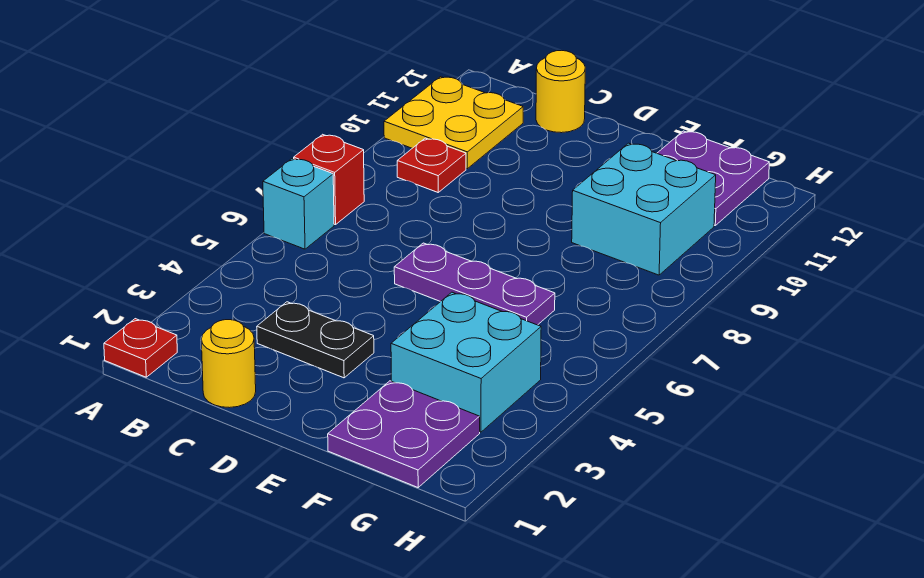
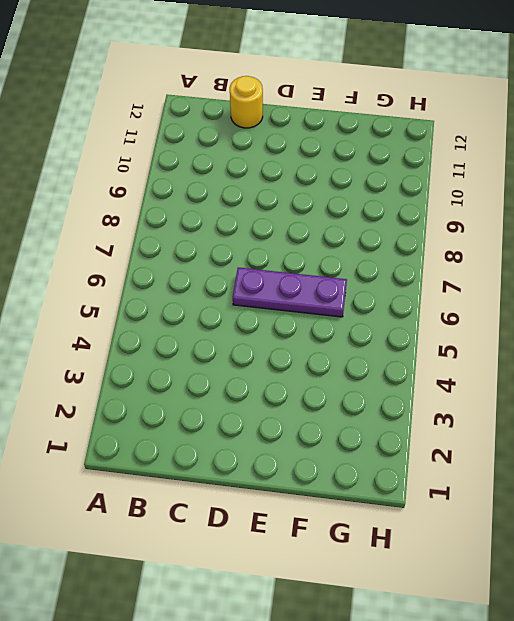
none -> red plate A1 level 1
none -> cyan brick A6 level 1
none -> red brick A7 level 1

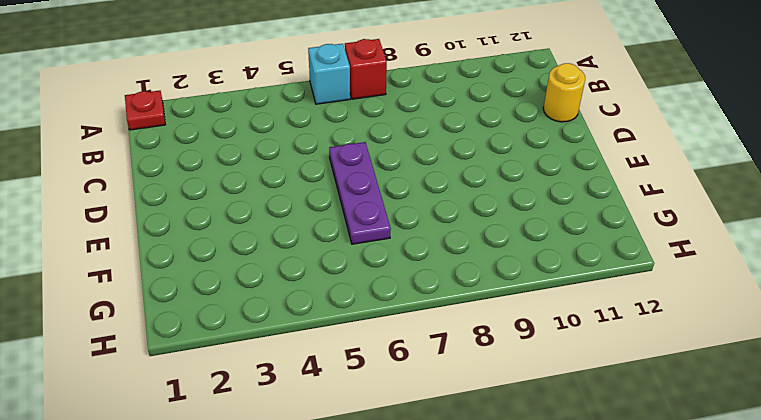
none -> yellow plate A10:B11 level 1
none -> red plate B9 level 1
none -> yellow round brick C1 level 1

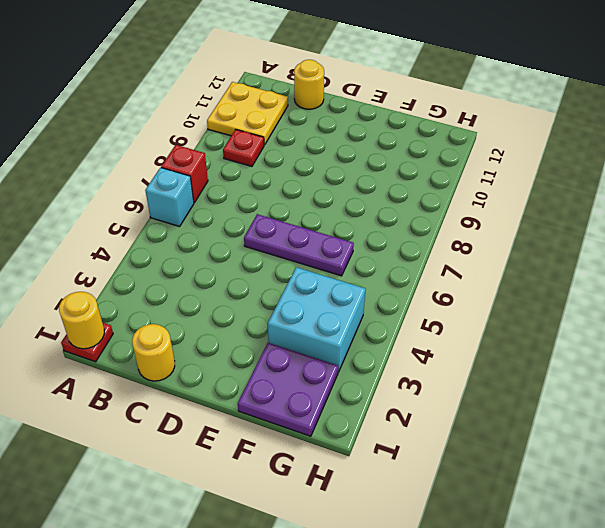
yellow round brick A1 level 2 -> none
none -> black plate C3:D3 level 1
none -> cyan brick F9:G10 level 1
none -> purple plate F11:G12 level 1

